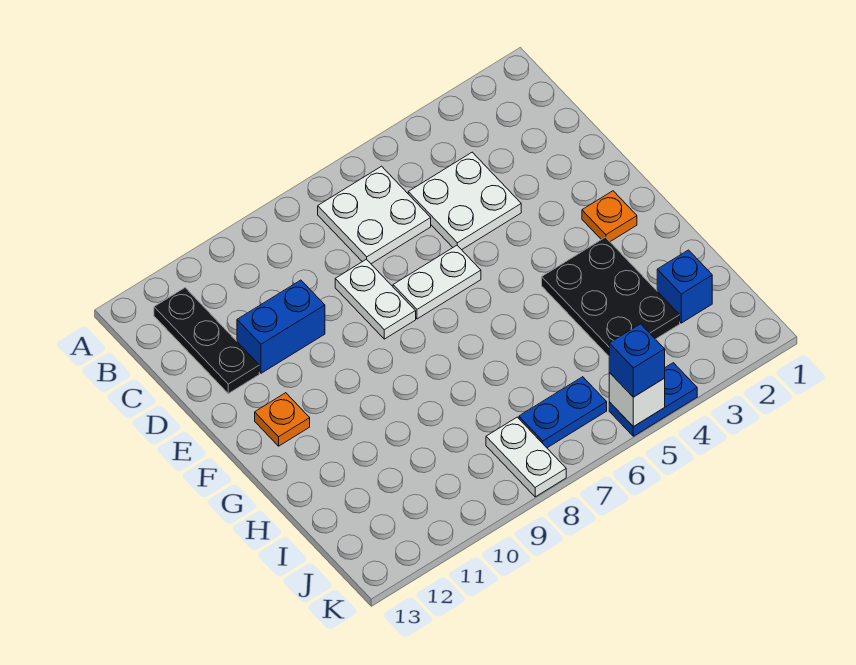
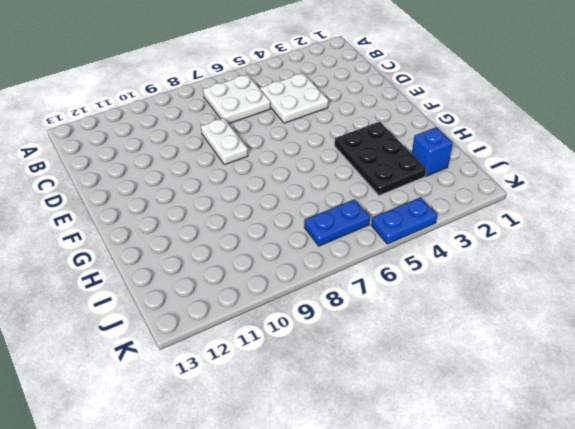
none -> black plate B12:D12 level 1
none -> blue brick D10:D11 level 1
none -> white plate E6:E7 level 1

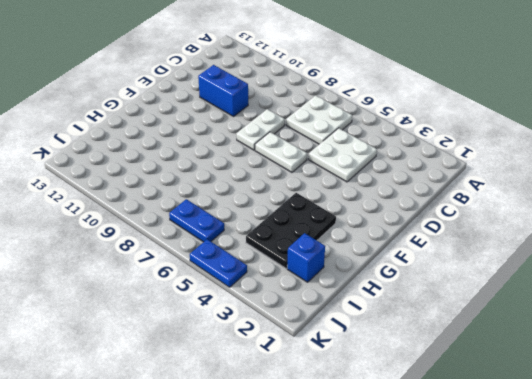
none -> black plate B12:D12 level 1
none -> orange plate F2 level 1
none -> orange plate F12 level 1

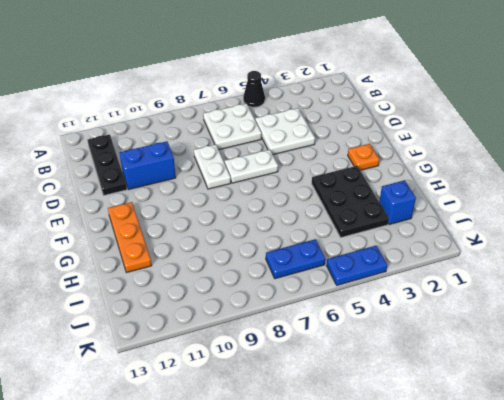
black cone A5 level 1 -> none
orange plate F12:H12 level 1 -> orange plate F12 level 1
none -> white plate J8:K8 level 1
none -> white brick K5 level 2
none -> blue brick K5 level 3

